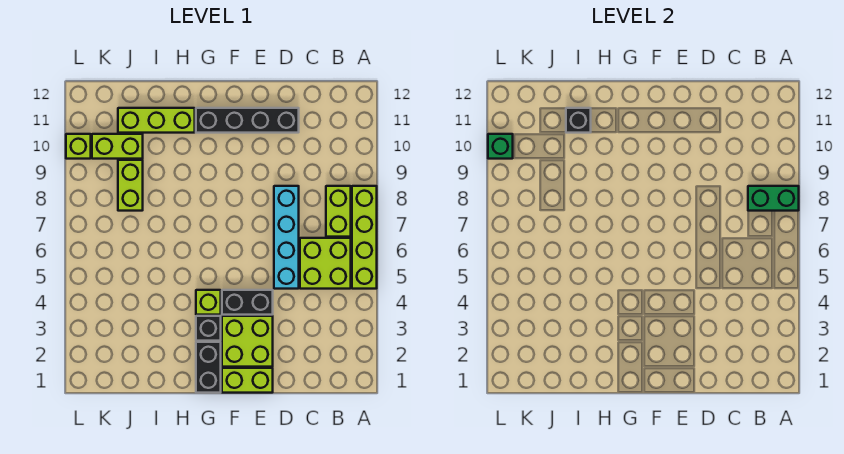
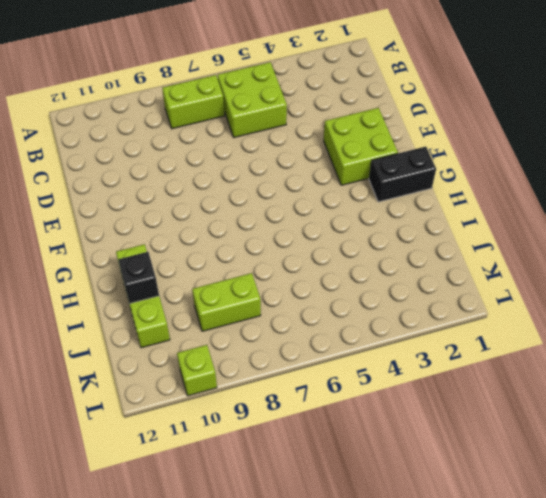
none -> lime brick A5:A8 level 1
none -> cyan brick D5:D8 level 1
none -> black brick D11:G11 level 1

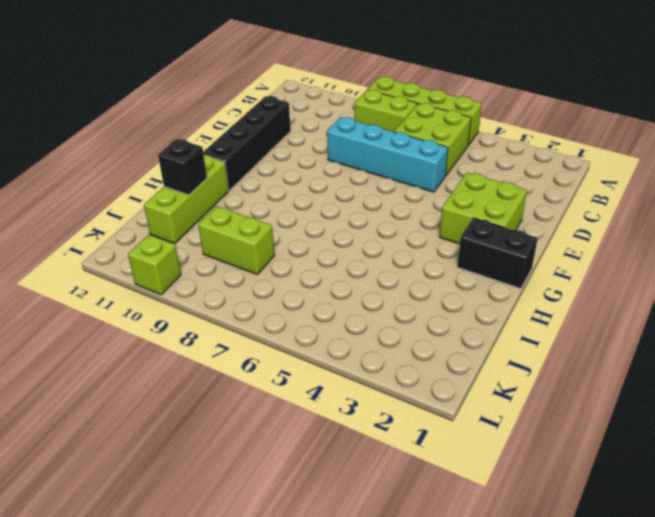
none -> lime brick E1:F1 level 1
none -> black brick E4:F4 level 1
none -> black brick G3 level 1

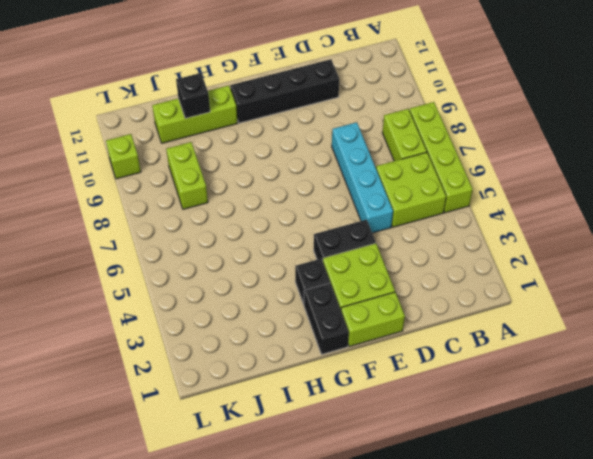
none -> lime brick G4 level 1
none -> lime brick J10:K10 level 1
none -> green brick A8:B8 level 2

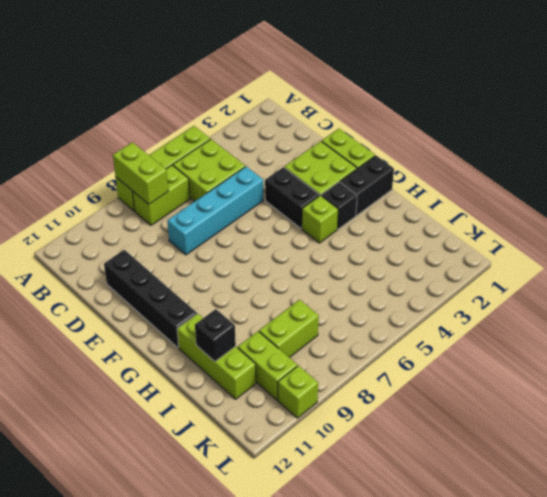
lime brick A8:B8 level 2 -> green brick A8:B8 level 2
none -> green brick L10 level 2

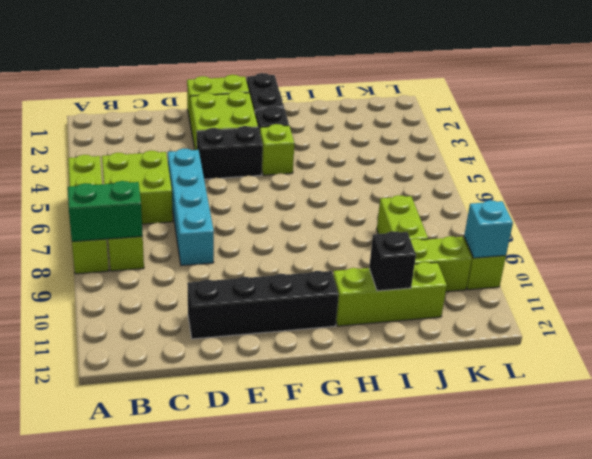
cyan brick L10 level 2 -> green brick L10 level 2

